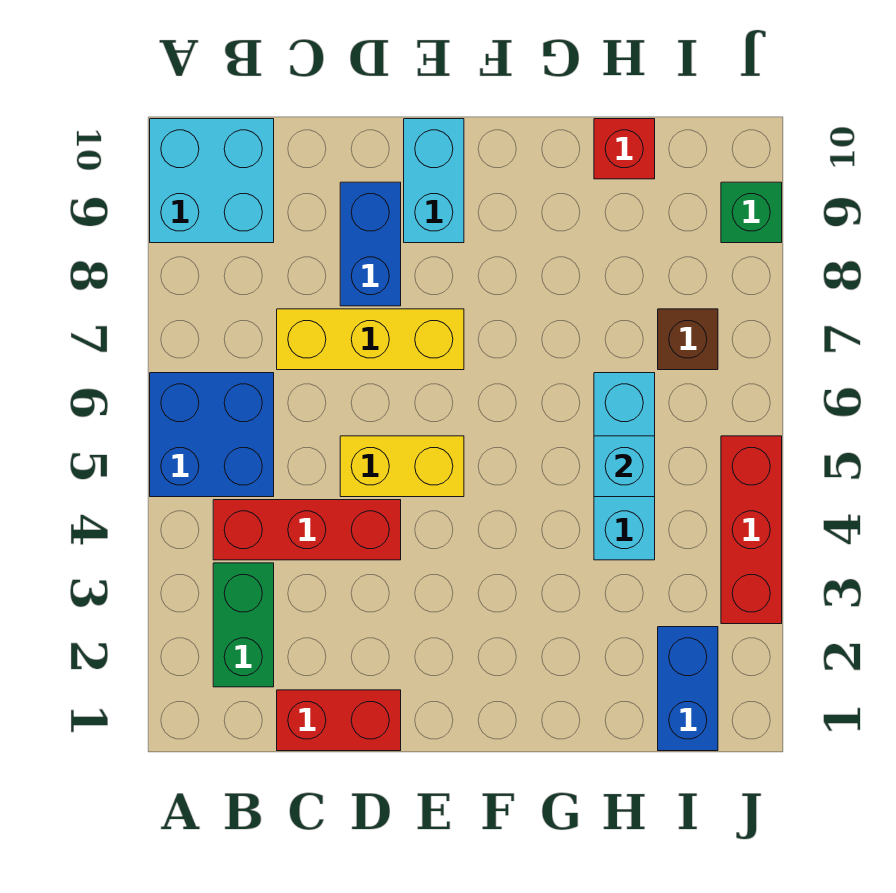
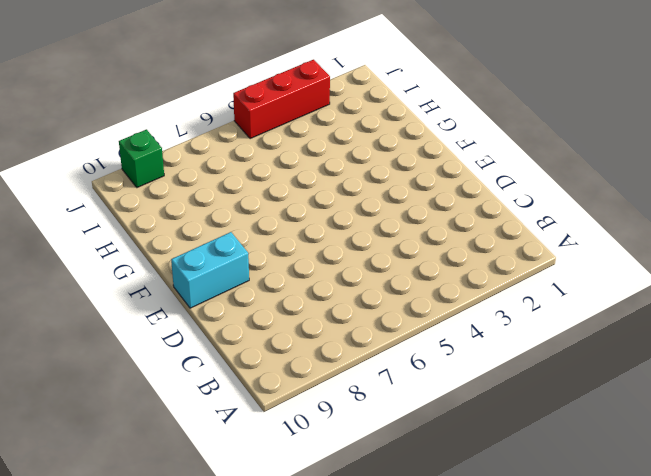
none -> blue brick A5:B6 level 1
none -> cyan brick A9:B10 level 1
none -> green brick B2:B3 level 1

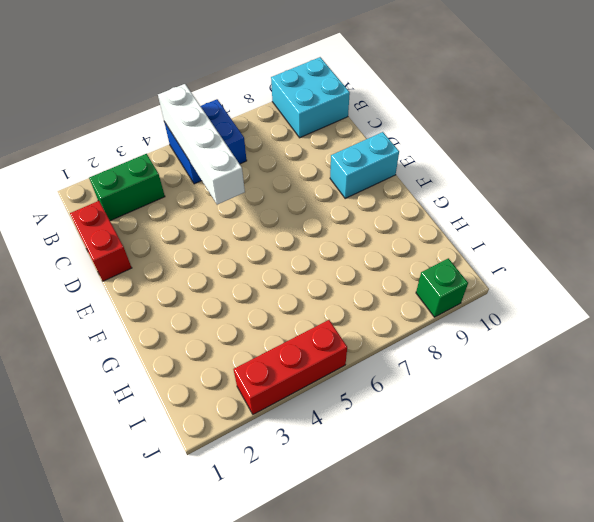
white brick A5:D5 level 2 -> none
none -> red brick B4:D4 level 1
none -> yellow brick C7:E7 level 1
none -> yellow brick D5:E5 level 1

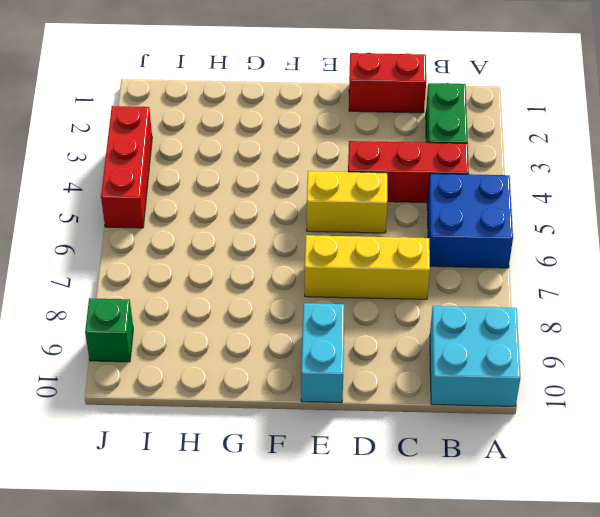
none -> blue brick D8:D9 level 1
none -> cyan brick H4:H6 level 1
none -> red brick H10 level 1

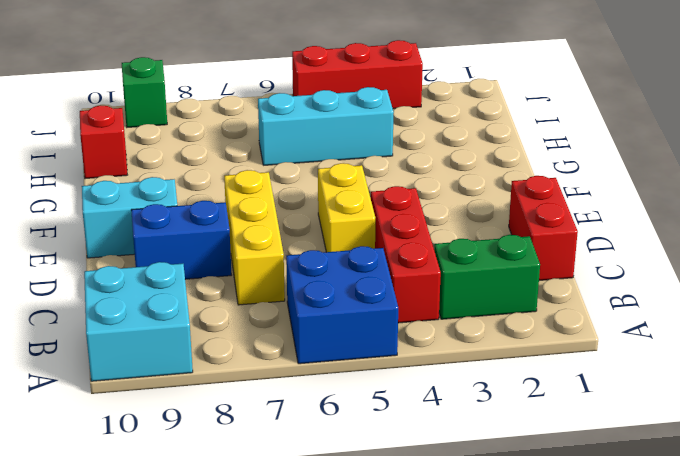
none -> blue brick I1:I2 level 1
none -> brown brick I7 level 1
none -> cyan brick H5 level 2

